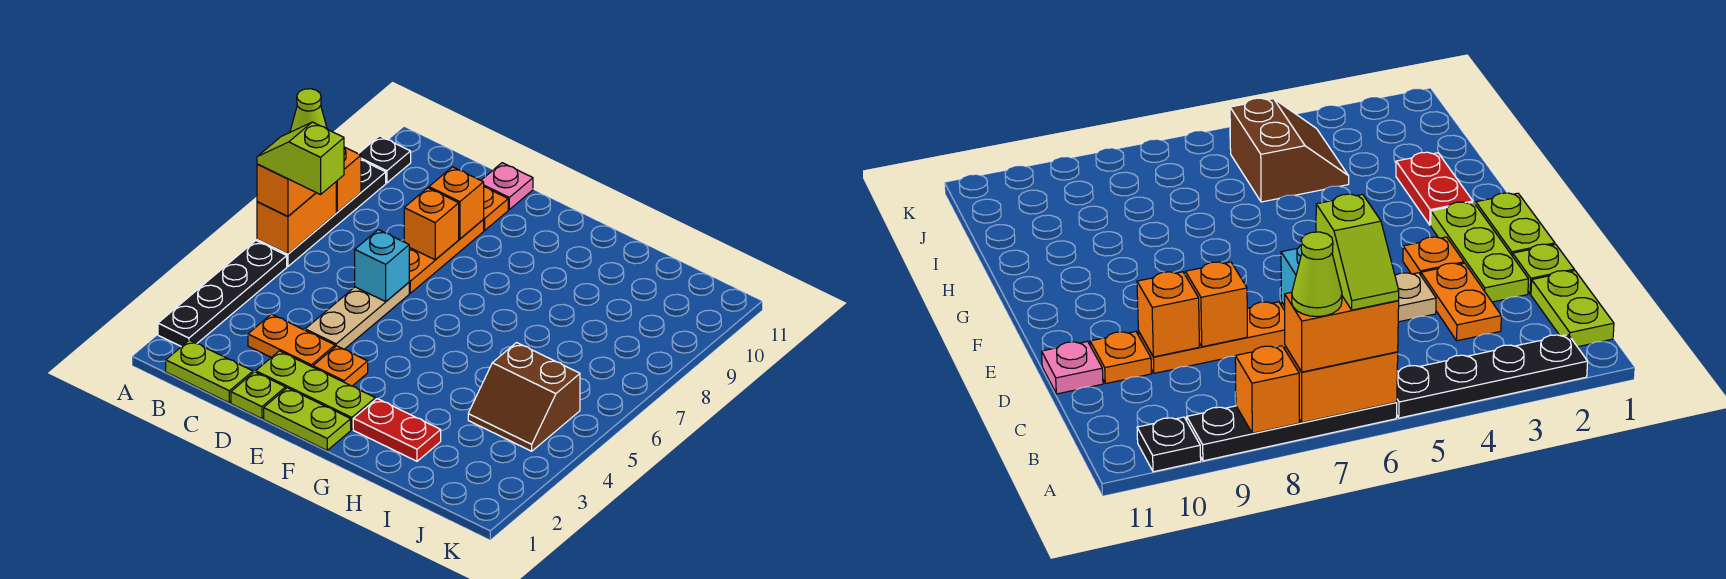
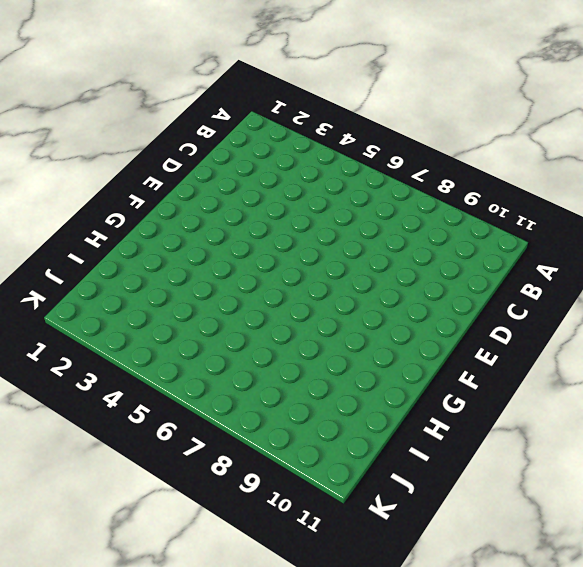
none -> black plate A2:A5 level 1
none -> black plate A6:A9 level 1
none -> black plate A10 level 1

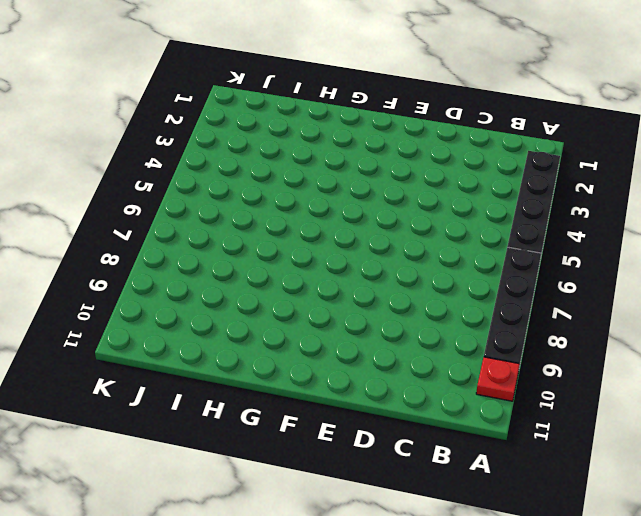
red plate A10 level 1 -> black plate A10 level 1
none -> lime plate B1:C1 level 1
none -> orange plate C3:D3 level 1
none -> lime plate D1 level 1

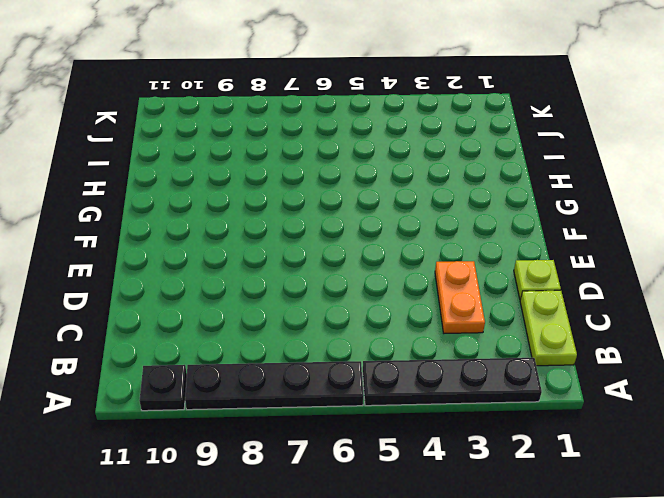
none -> lime plate D2:F2 level 1
none -> tan plate D4:D6 level 1
none -> orange plate D7:D9 level 1

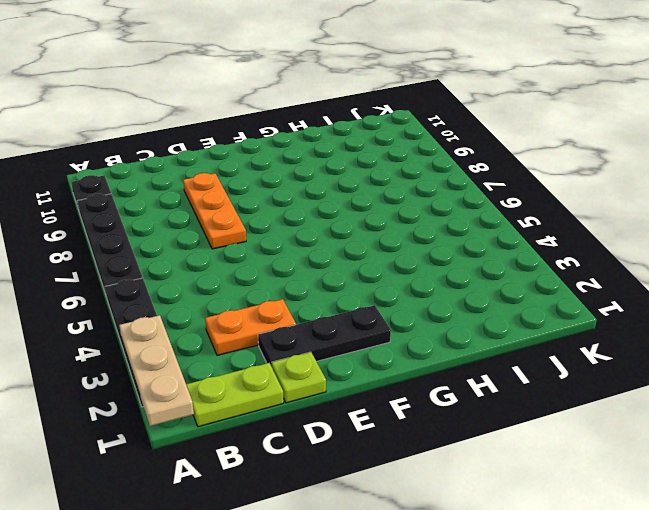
tan plate A1:A3 level 2 -> tan plate D4:D6 level 1
black plate D2:F2 level 1 -> lime plate D2:F2 level 1
none -> orange plate D10 level 1
none -> pink plate D11 level 1
none -> lime plate E1:F1 level 1

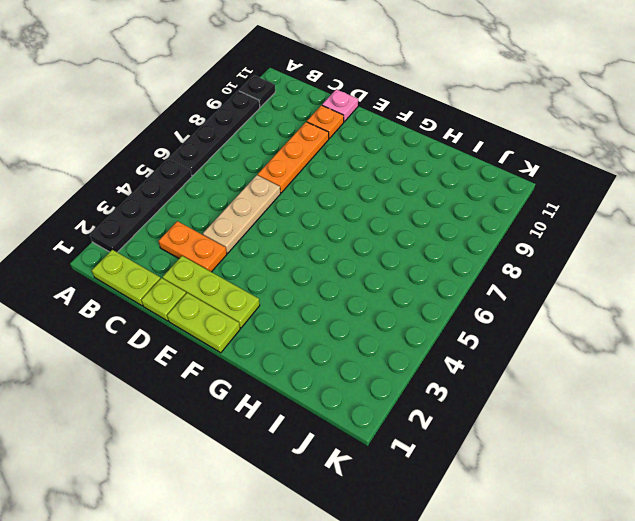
none -> orange plate E3 level 1
none -> red plate G2:H2 level 1
none -> brown slope I4:J5 level 1 top 5

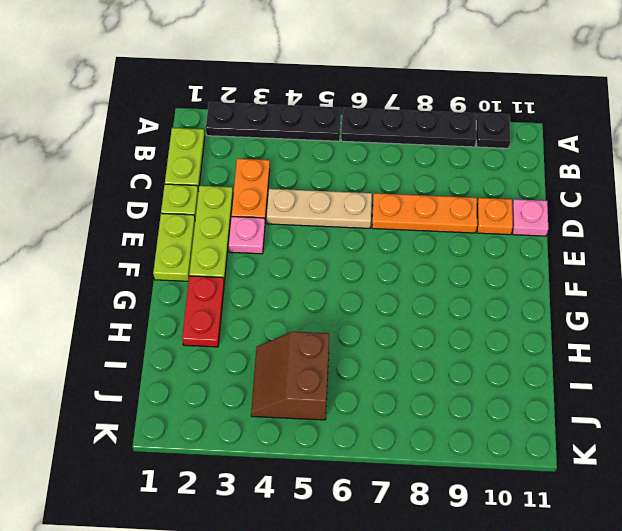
pink plate E3 level 1 -> orange plate E3 level 1
none -> orange brick A6:A7 level 2
none -> orange brick A8 level 2
none -> cyan brick D6 level 2

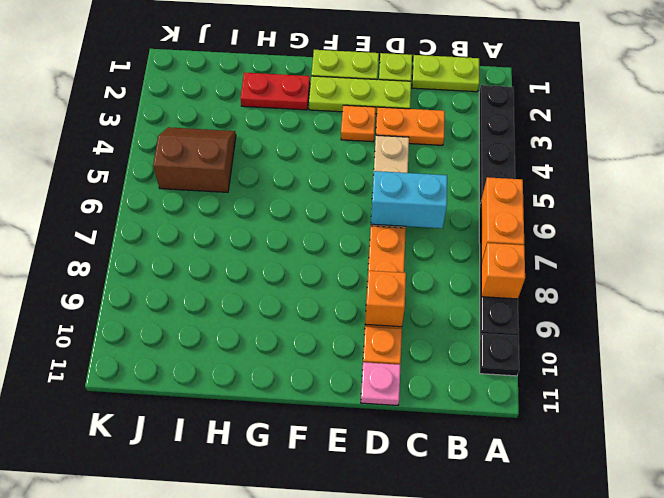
cyan brick C6:D6 level 2 -> cyan brick D6 level 2
none -> orange brick D8 level 2
none -> orange brick A6:A7 level 3
none -> lime slope A6:B6 level 4 top B

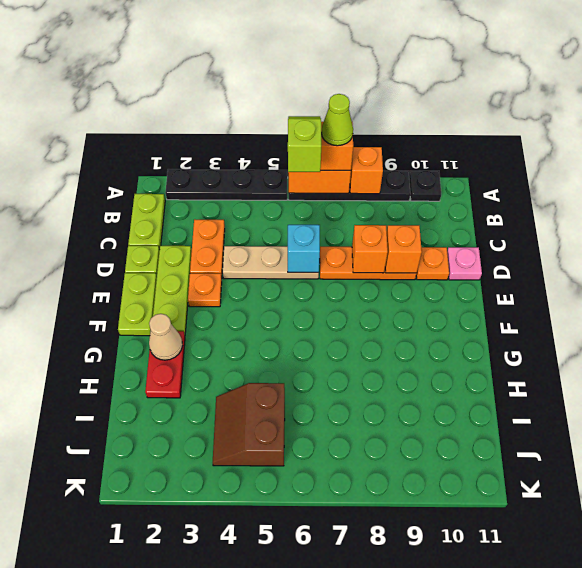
tan cone G2 level 2 -> none

